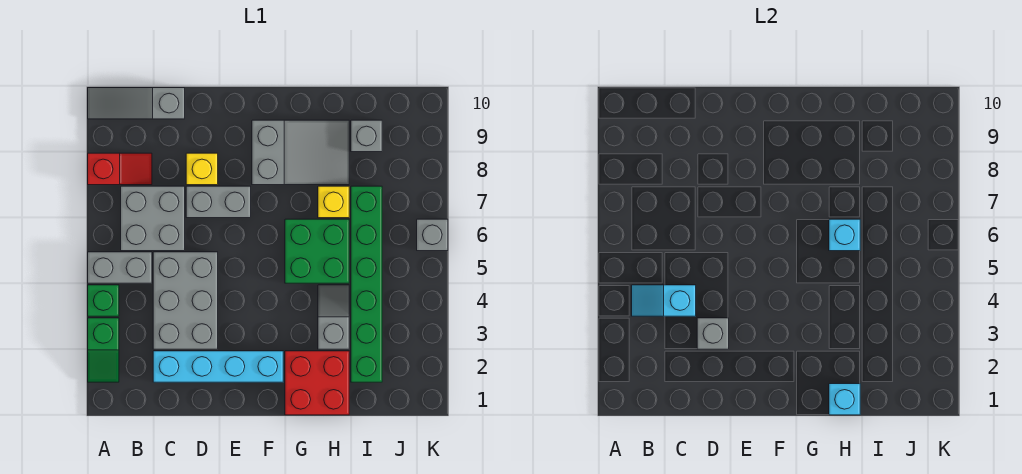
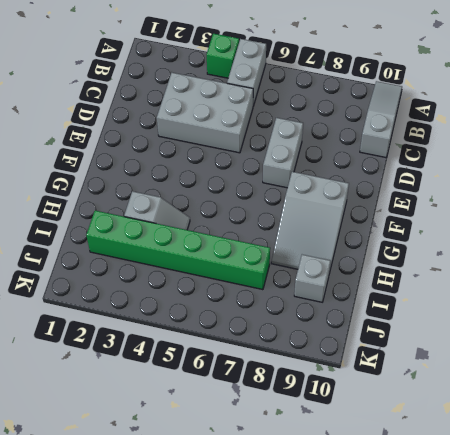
none -> green slope A2:A3 level 1 top 3
none -> red slope A8:B8 level 1 top A
none -> grey brick B6:C7 level 1

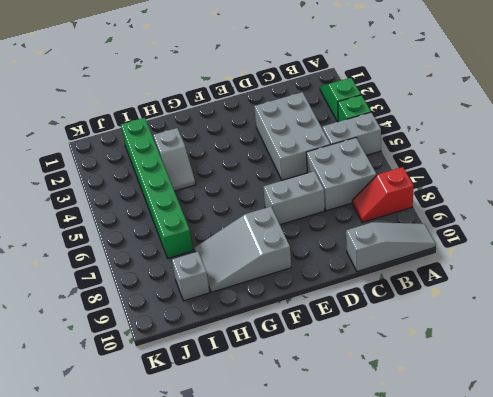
none -> cyan brick C2:F2 level 1
none -> yellow brick D8 level 1
none -> red brick G1:H2 level 1

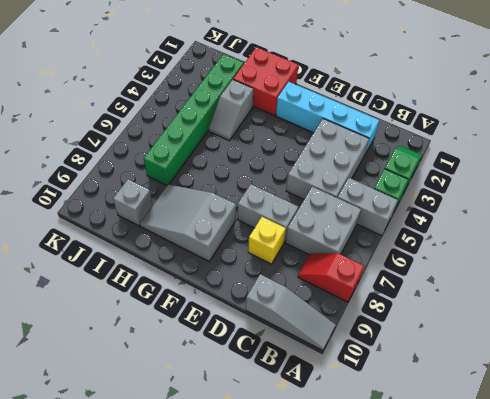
none -> green brick G5:H6 level 1
none -> yellow brick H7 level 1
none -> grey brick K6 level 1

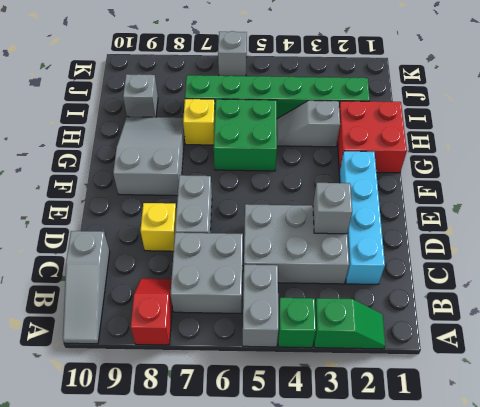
none -> cyan slope B4:C4 level 2 top C
none -> cyan brick H1 level 2
none -> cyan brick H6 level 2

